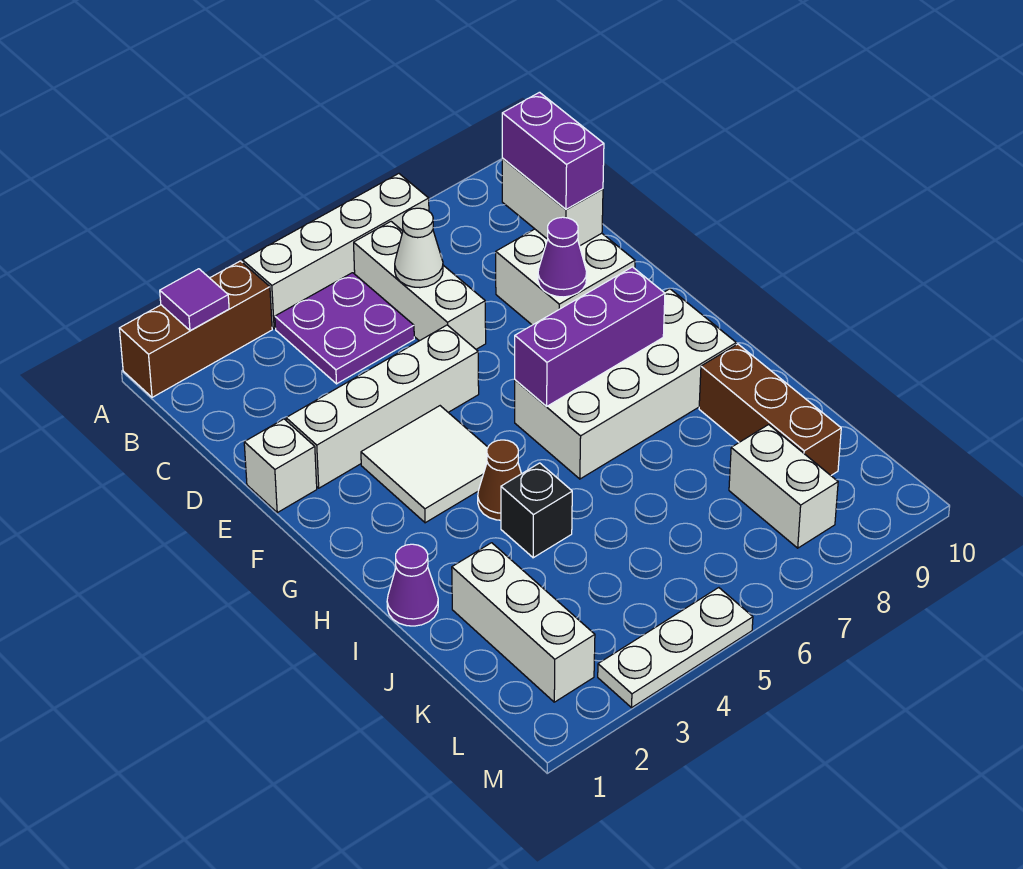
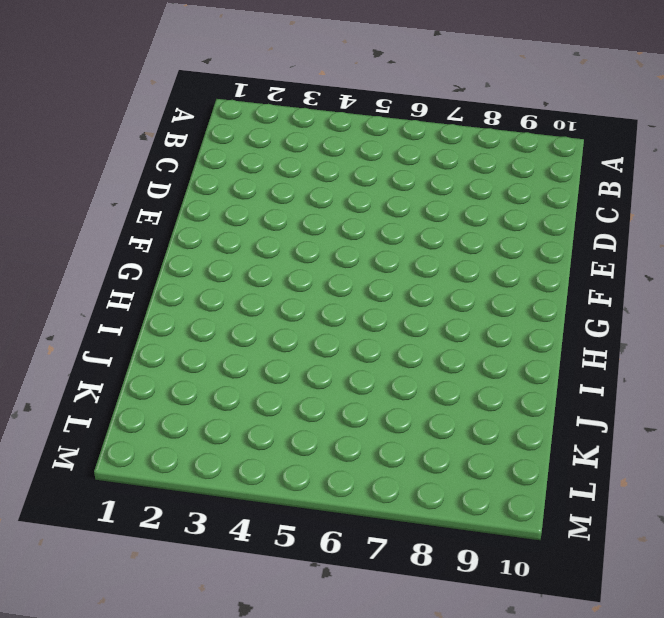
none -> brown brick A1:A3 level 1
none -> white brick A4:A7 level 1
none -> purple plate B4:C5 level 1

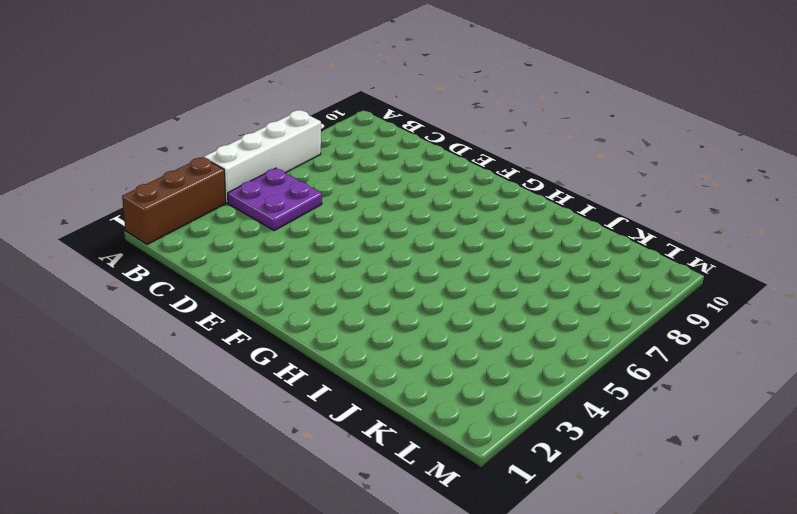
none -> white brick B6:D6 level 1
none -> white brick D8:E9 level 1
none -> white brick E1 level 1

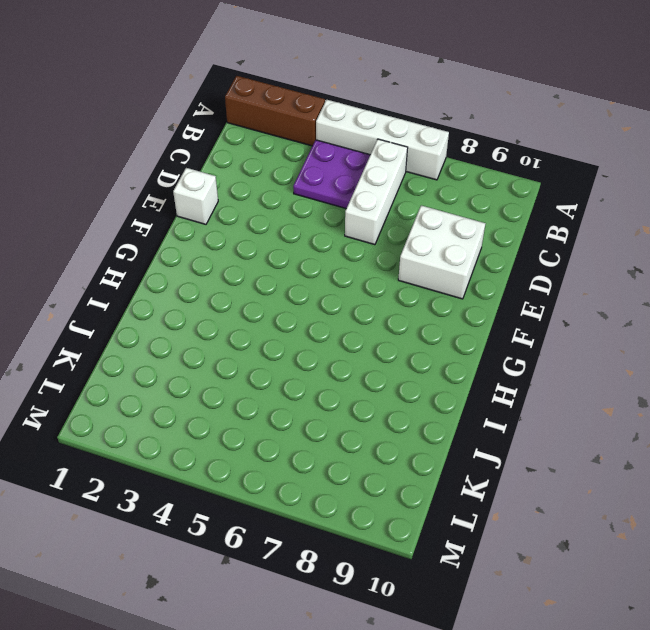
none -> white brick E2:E5 level 1
none -> white tile F3:G4 level 1
none -> white brick G6:H9 level 1

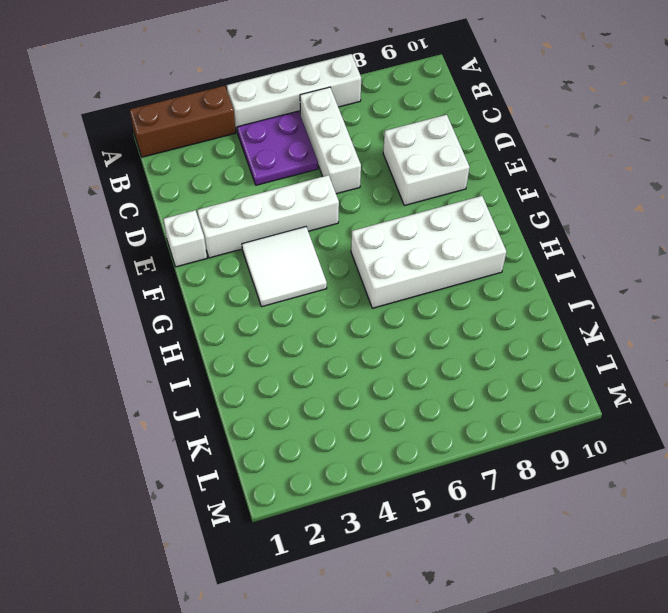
none -> brown cone H4 level 1
none -> purple cone I1 level 1
none -> black brick I4 level 1

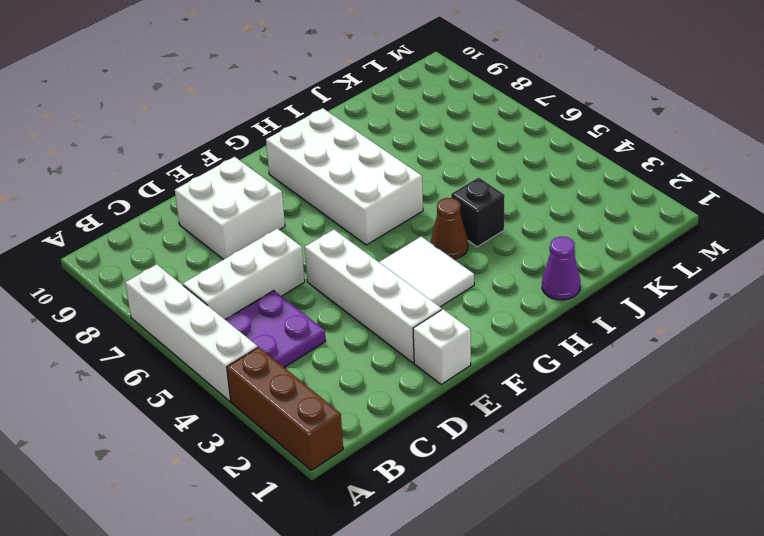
none -> brown brick I9:K9 level 1
none -> white brick J2:L2 level 1
none -> white brick K8:L8 level 1

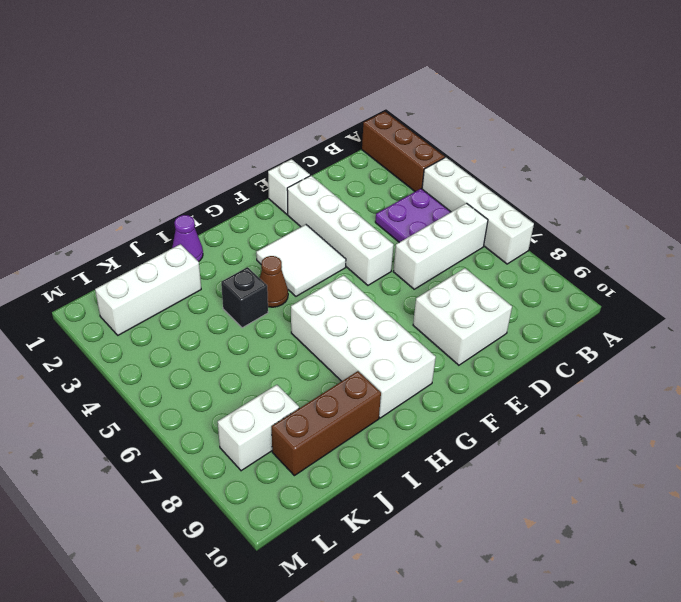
none -> white plate M3:M5 level 1
none -> purple tile A2 level 2
none -> white cone C6 level 2

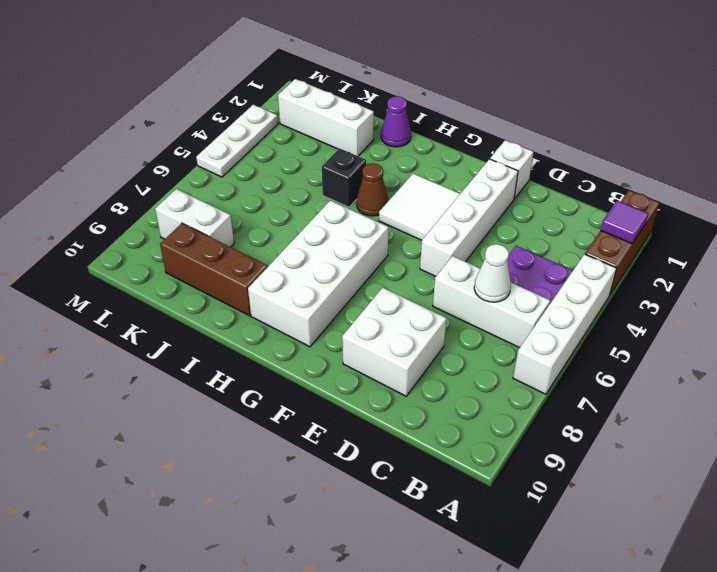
none -> white brick C9:D9 level 2
none -> purple cone E8 level 2
none -> purple brick G6:G8 level 2

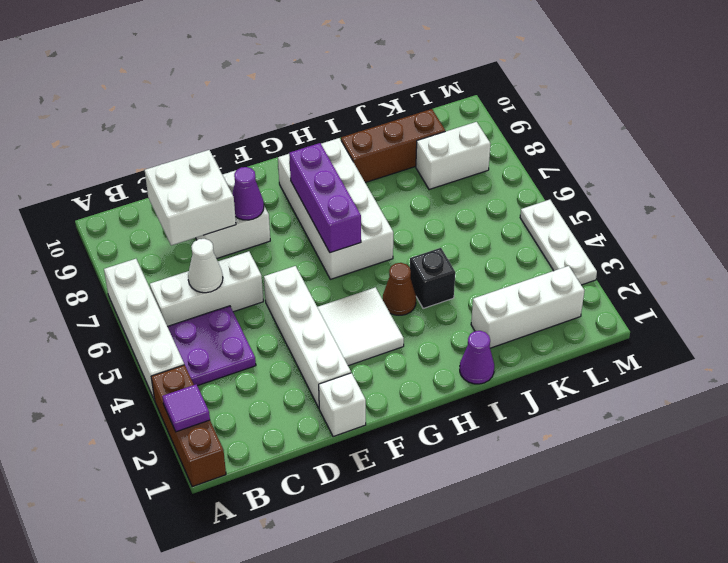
white brick C8:D9 level 2 -> white brick C9:D9 level 2
none -> purple brick C9:D9 level 3

